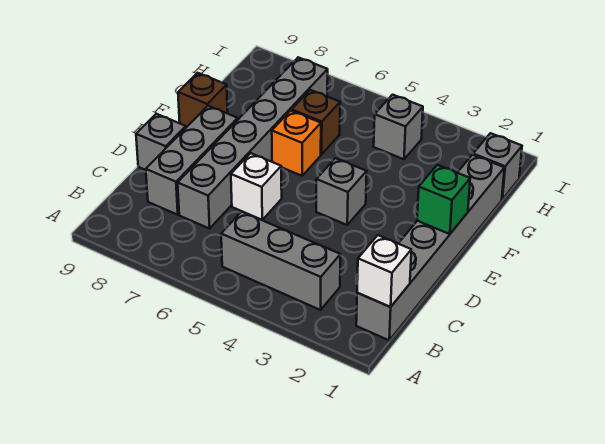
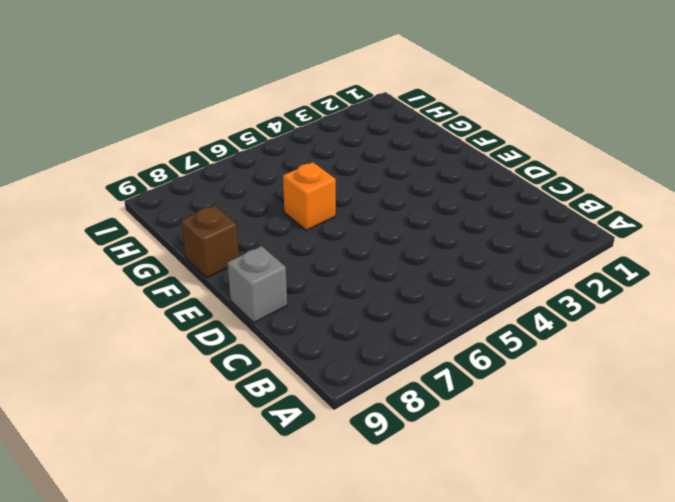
none -> grey brick B1:G1 level 1
none -> grey brick B3:B5 level 1
none -> grey brick C7:H7 level 1

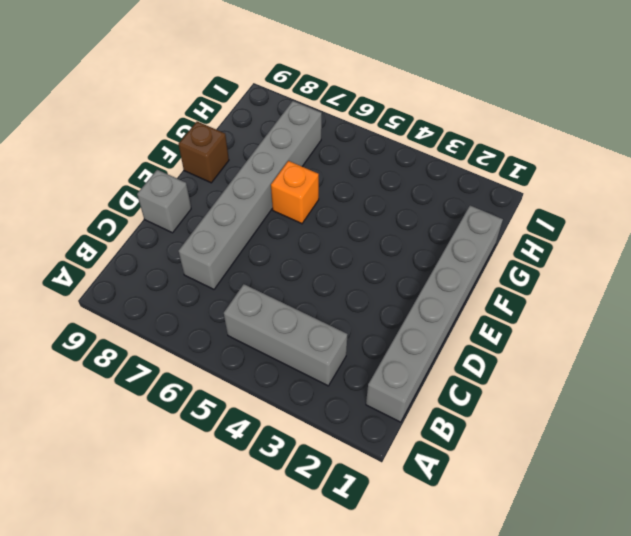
none -> grey brick C8:E8 level 1
none -> white brick D6 level 1
none -> grey brick E4 level 1

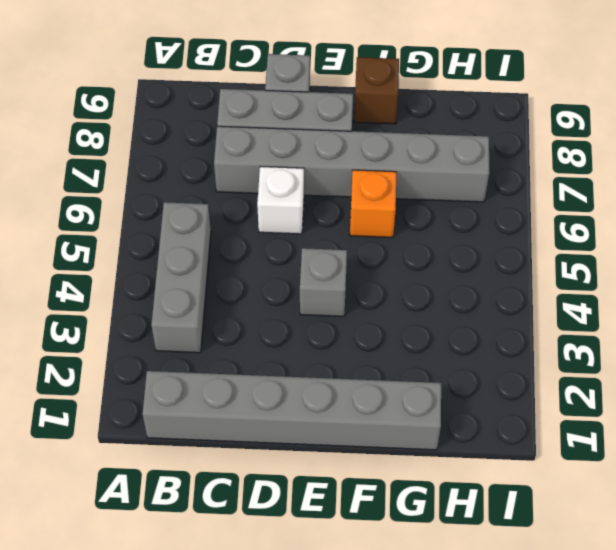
none -> brown brick G6 level 1
none -> grey brick H1 level 1
none -> grey brick H4 level 1

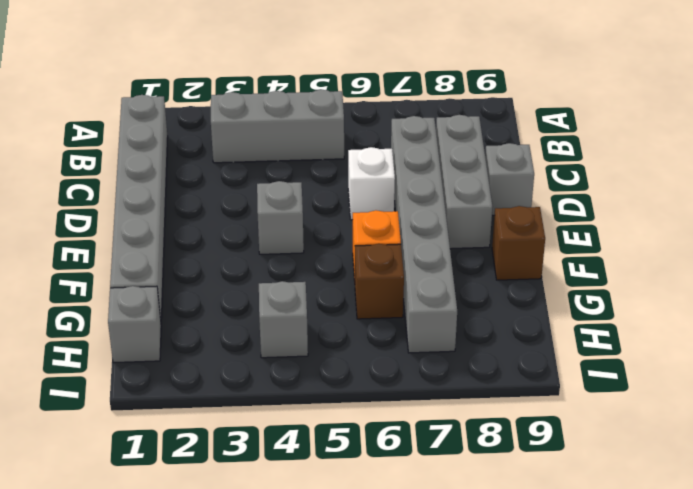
none -> white brick B1 level 2
none -> green brick E1 level 2

